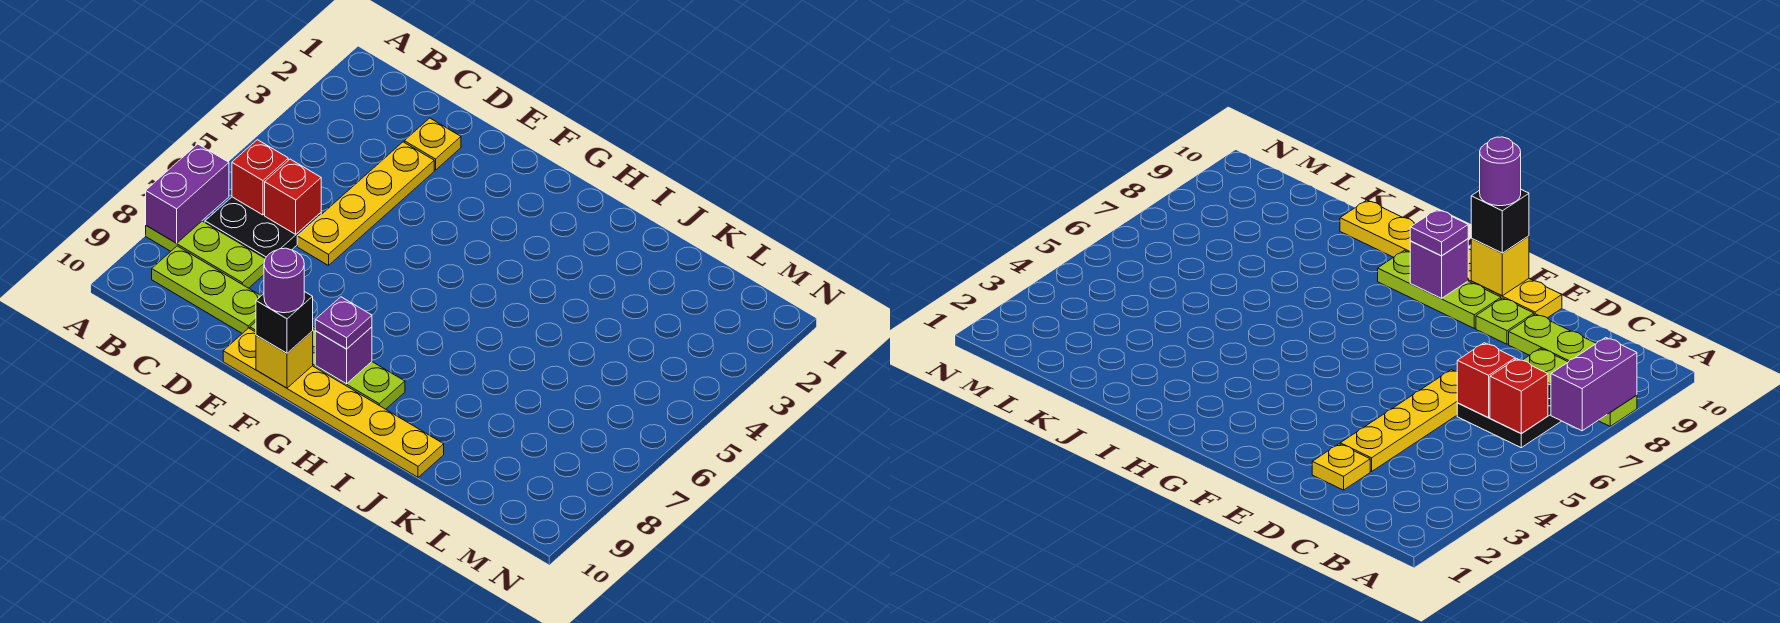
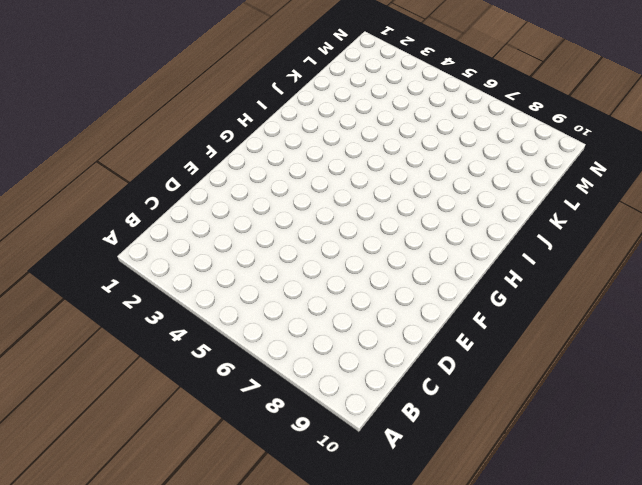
none -> lime plate A8:C8 level 1
none -> black plate B6:C7 level 1
none -> lime plate B9:D9 level 1

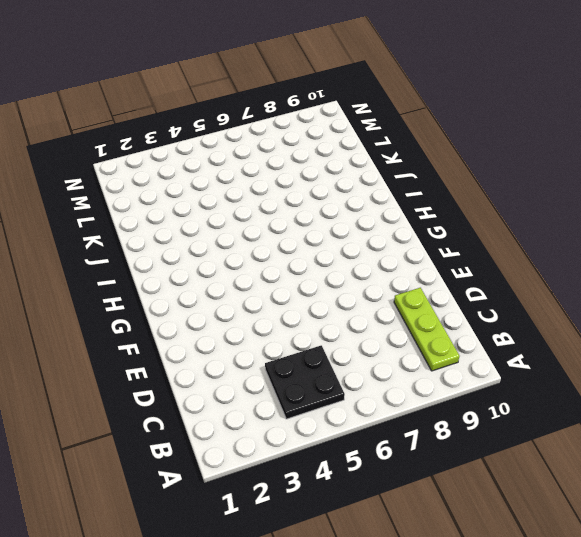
black plate B4:C5 level 1 -> black plate B6:C7 level 1
none -> lime plate A8:C8 level 1
none -> yellow plate D2 level 1
none -> yellow plate D3:D6 level 1

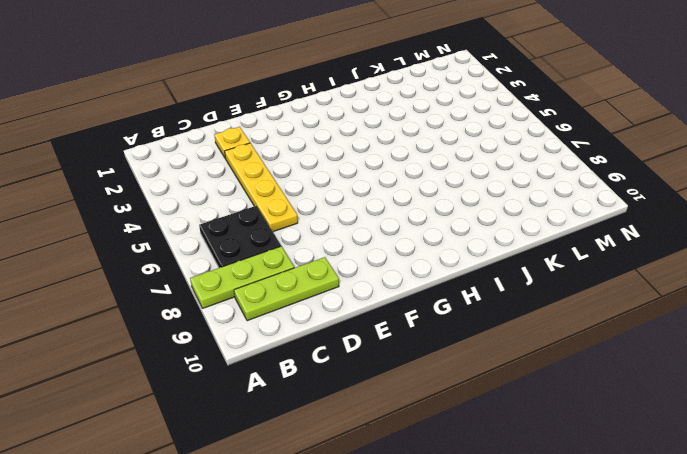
none -> lime plate E9 level 1
none -> yellow plate E10:J10 level 1
none -> lime plate F9:H9 level 1

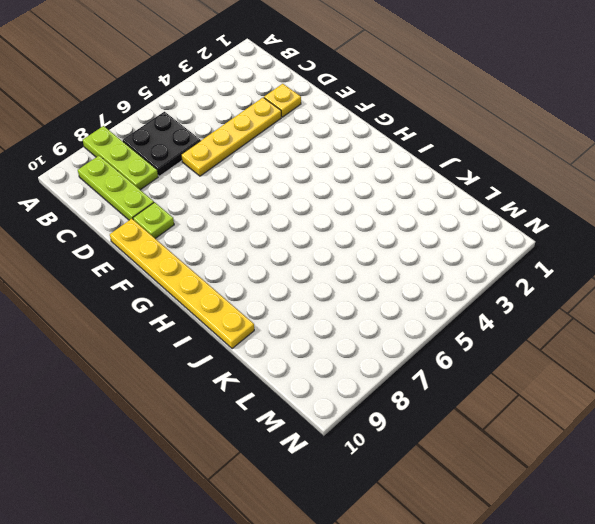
none -> lime plate F9:H9 level 1
none -> purple brick A7:A8 level 2
none -> red brick B6 level 2

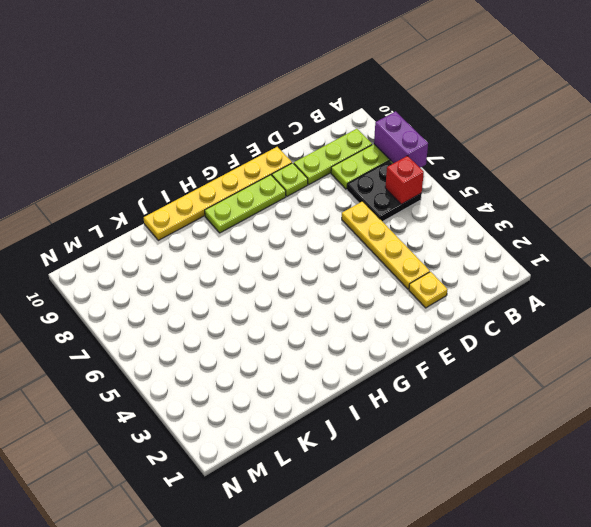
none -> red brick C6 level 2
none -> yellow brick F10 level 2
none -> purple brick G9 level 2

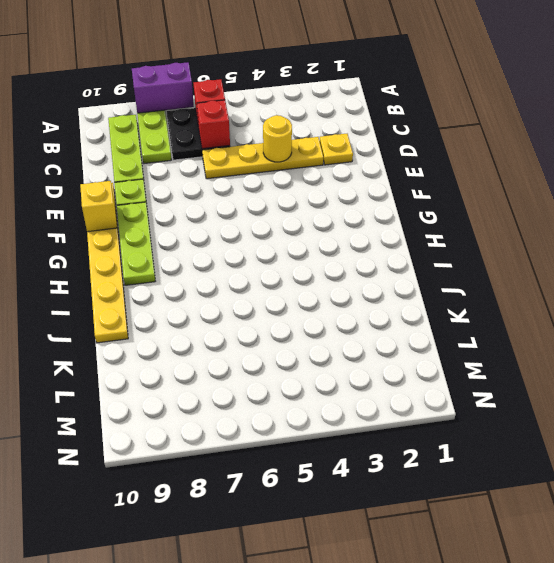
yellow round brick D4 level 2 -> none
none -> purple brick G9 level 2
none -> black brick F10 level 3
none -> purple plate G9 level 3

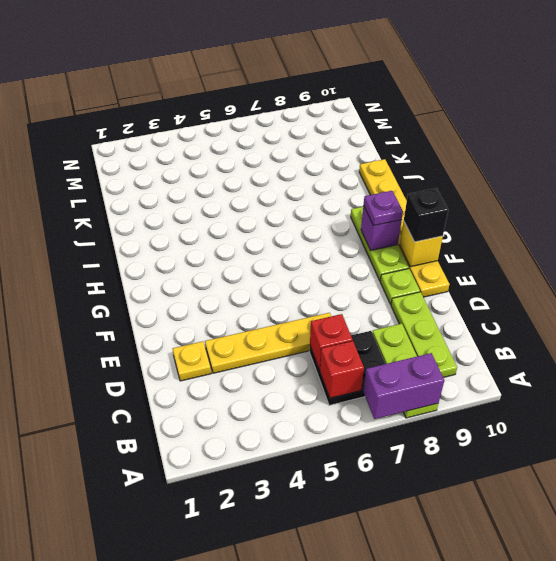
none -> purple round brick F10 level 4

